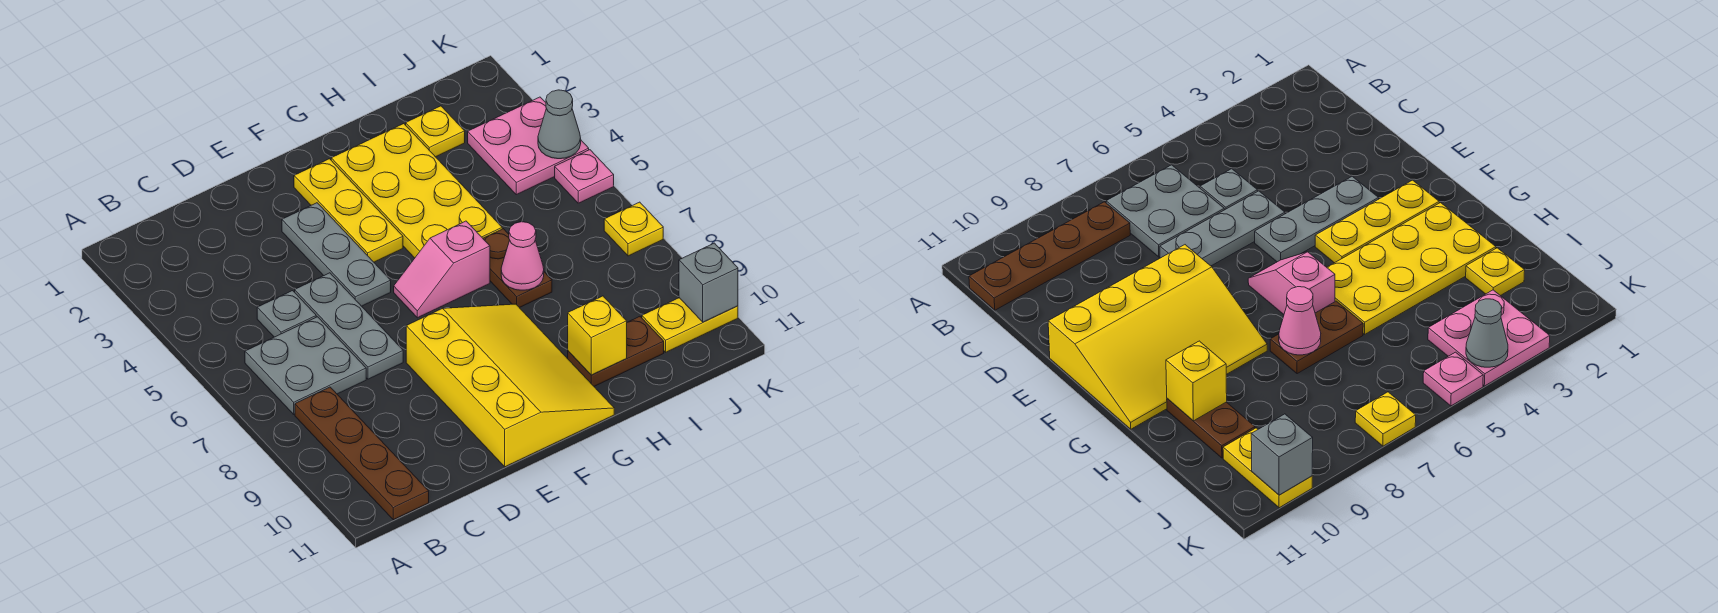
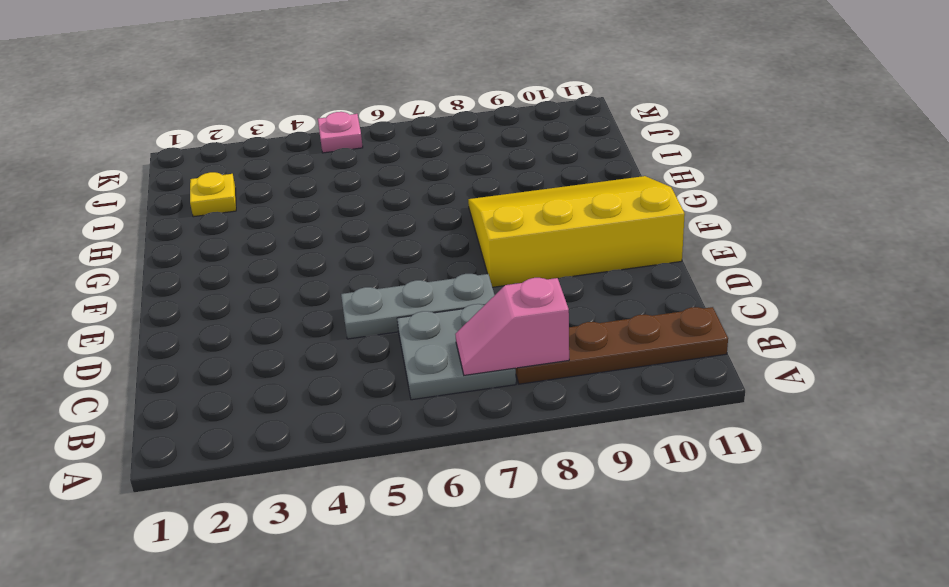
pink slope B7:B8 level 2 top 8 -> pink slope F6:G6 level 1 top G
none -> grey plate C5 level 1
none -> grey plate E3:E5 level 1
none -> yellow plate F2:F4 level 1

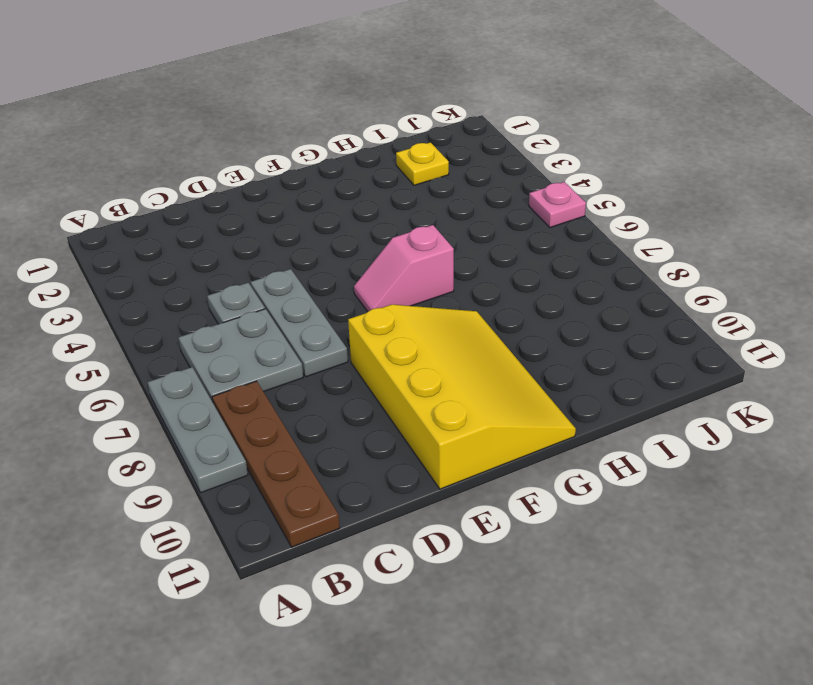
grey plate A7:A9 level 1 -> grey plate E3:E5 level 1
none -> yellow plate F2:F4 level 1
none -> yellow plate G2:H5 level 1
none -> brown plate H6:H7 level 1

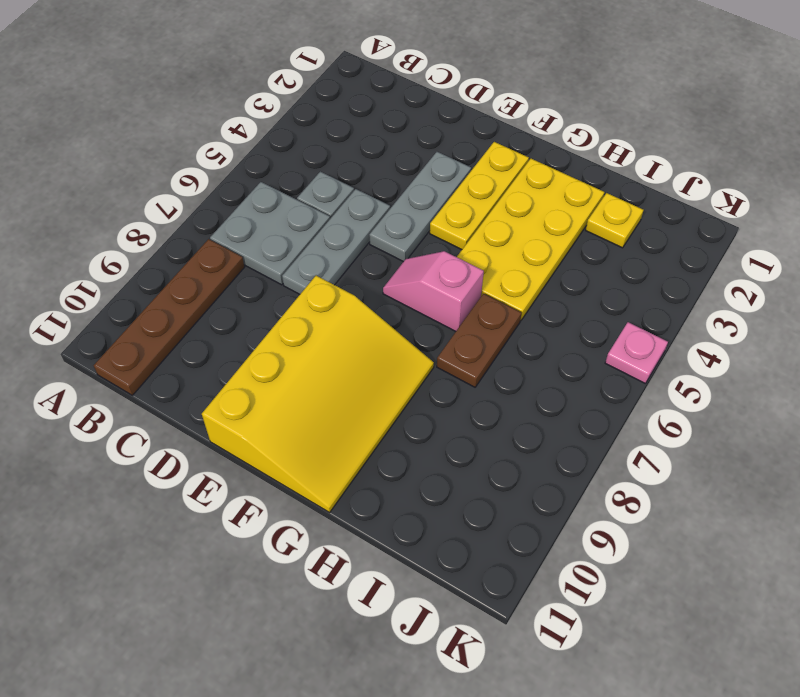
none -> brown plate H10:I10 level 1
none -> pink plate J3:K4 level 1
none -> yellow plate J10:K10 level 1

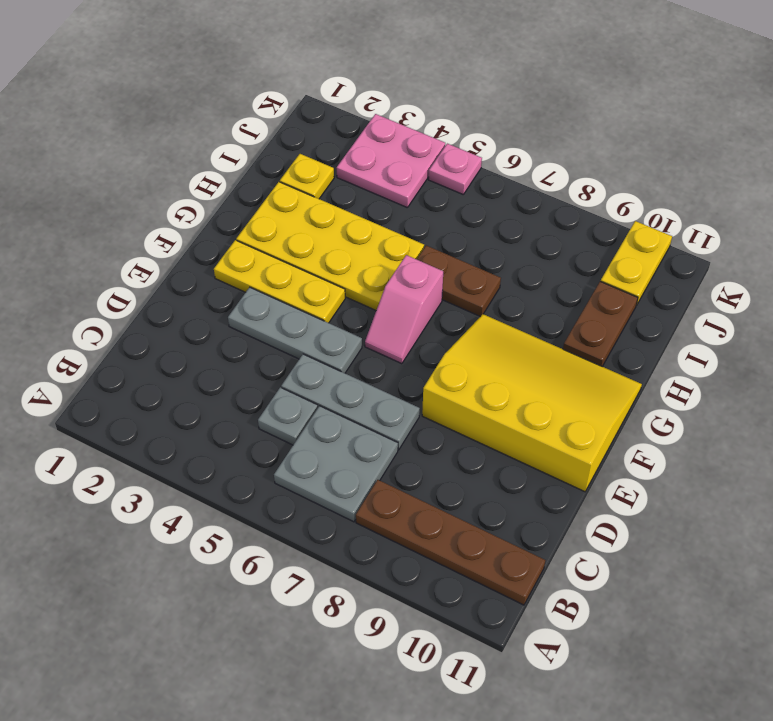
none -> yellow plate K7 level 1
none -> pink cone H7 level 2
none -> yellow brick H10 level 2

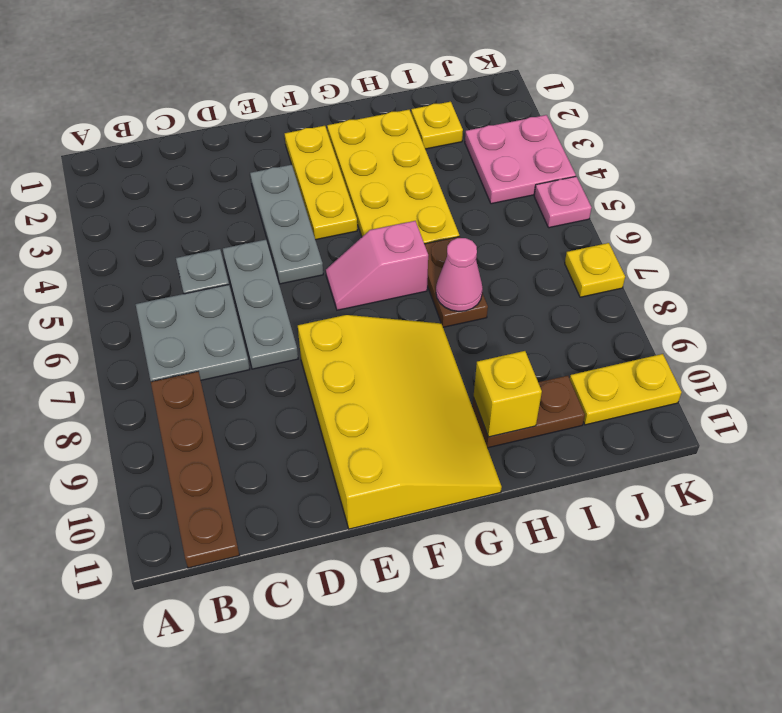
none -> grey cone K4 level 2
none -> grey brick K10 level 2

